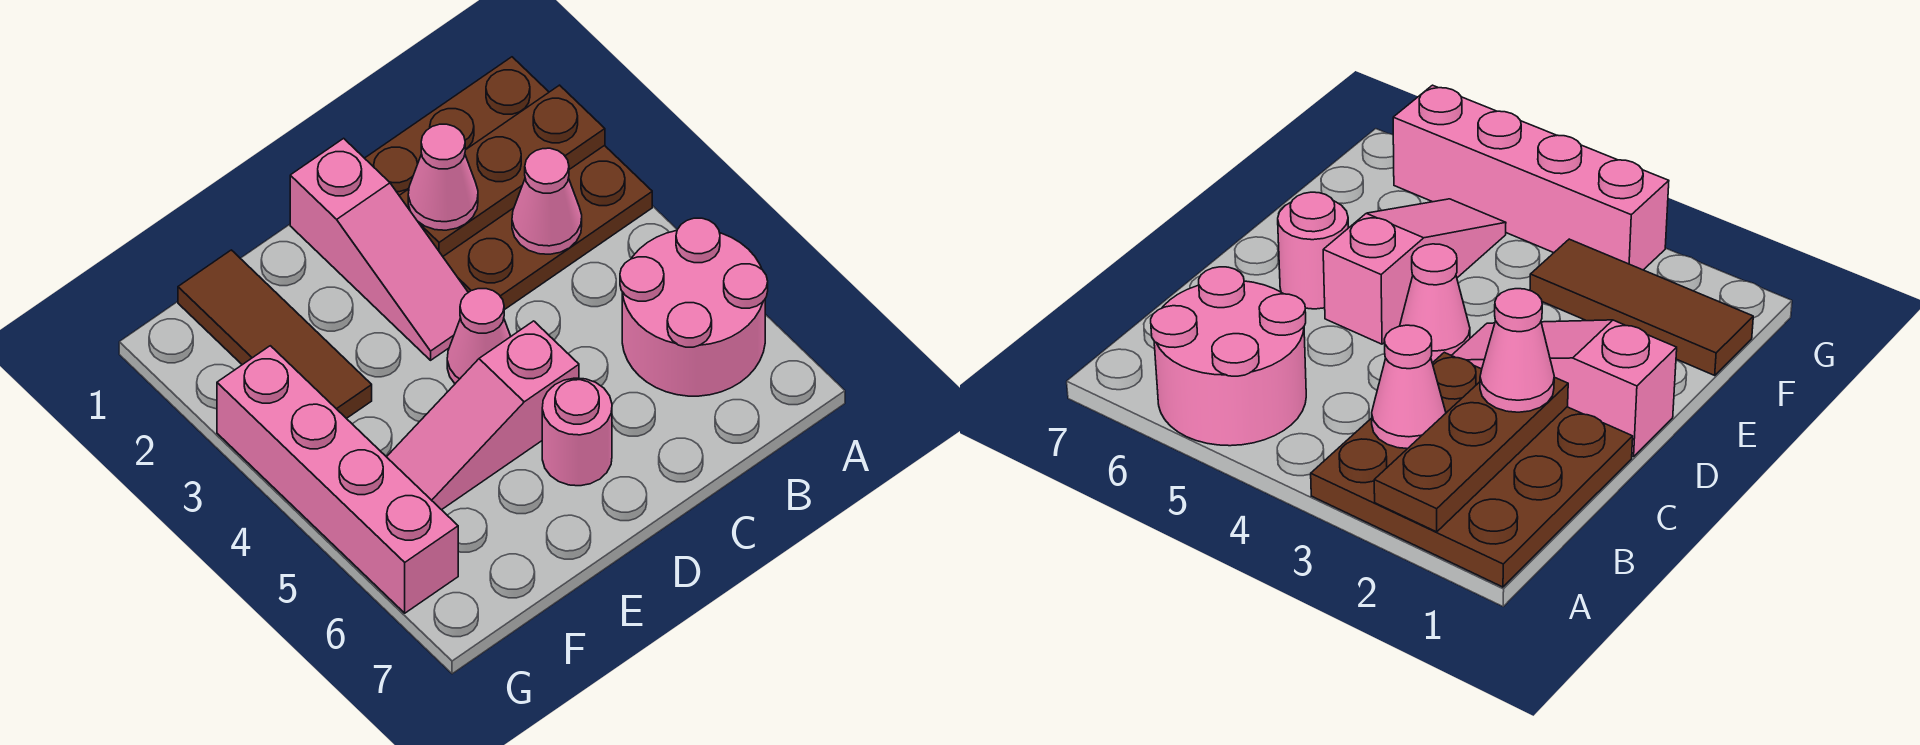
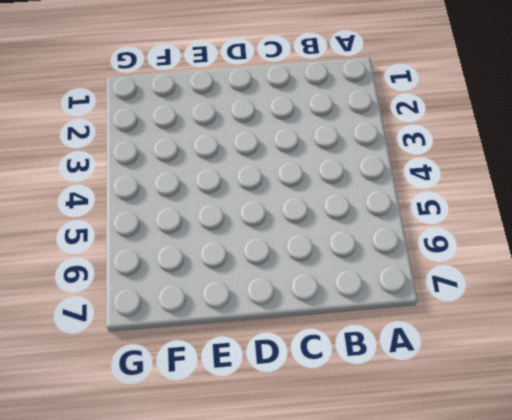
none -> brown plate A1:C3 level 1
none -> pink round brick A5:B6 level 1

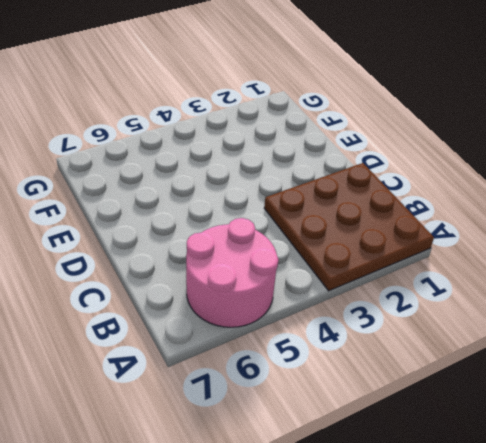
none -> pink slope D1:D3 level 1 top 1
none -> pink cone D4 level 1

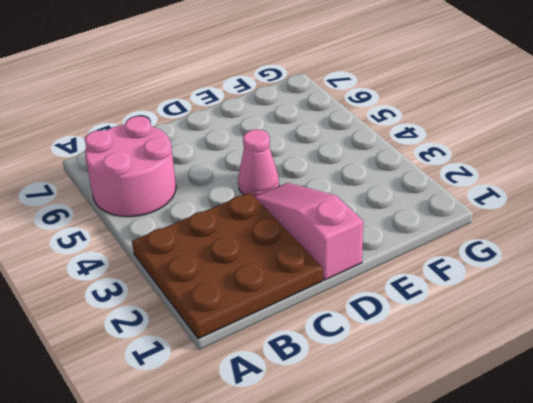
none -> pink slope D5:F5 level 1 top D
none -> pink round brick D6 level 1

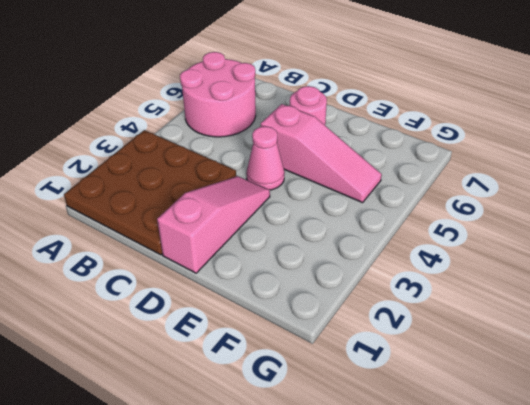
none -> brown tile F1:F3 level 1
none -> pink brick G3:G6 level 1

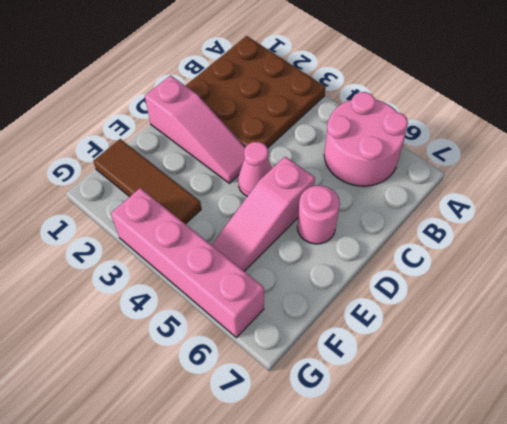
none -> brown plate A2:C2 level 2
none -> pink cone B3 level 2

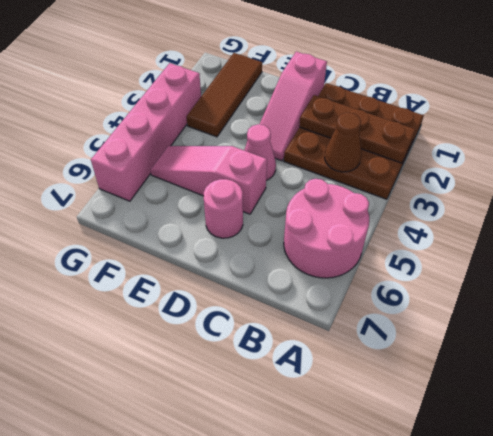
brown cone B3 level 2 -> pink cone B3 level 2
none -> pink cone C2 level 3

